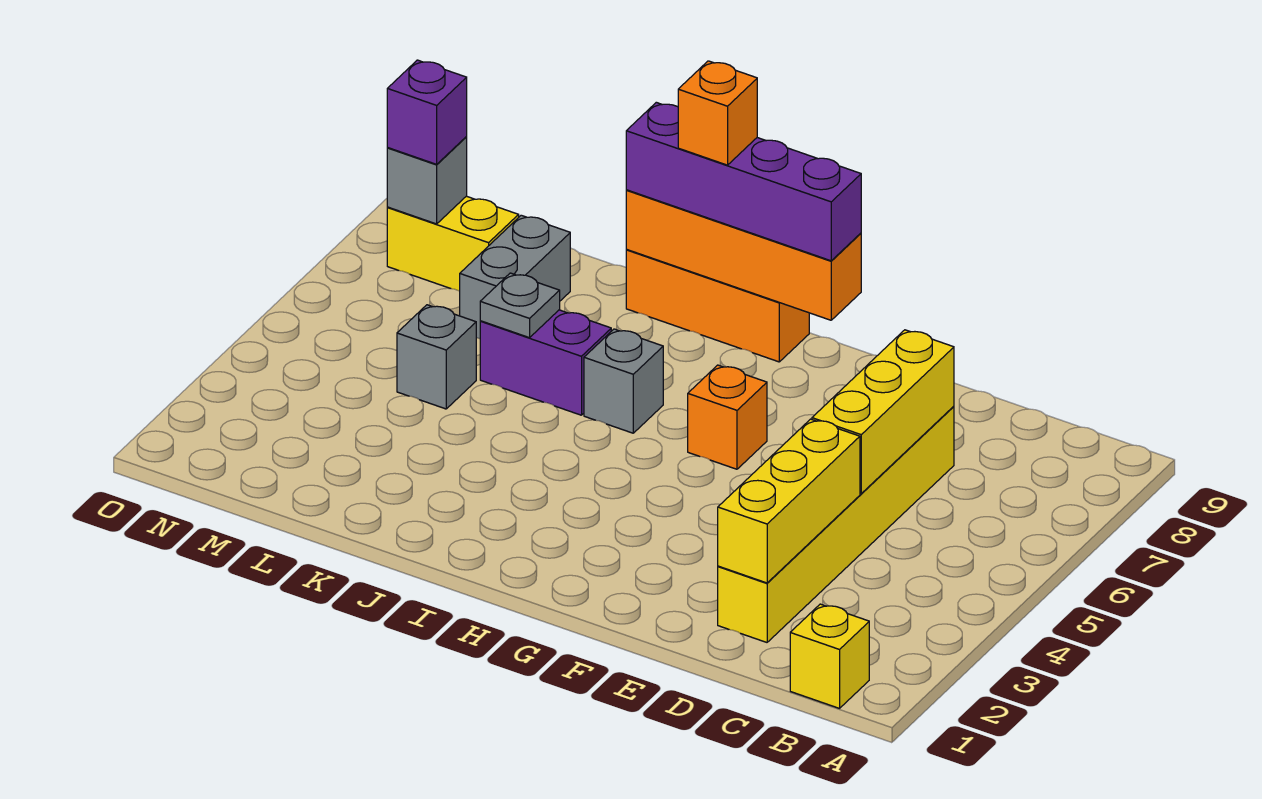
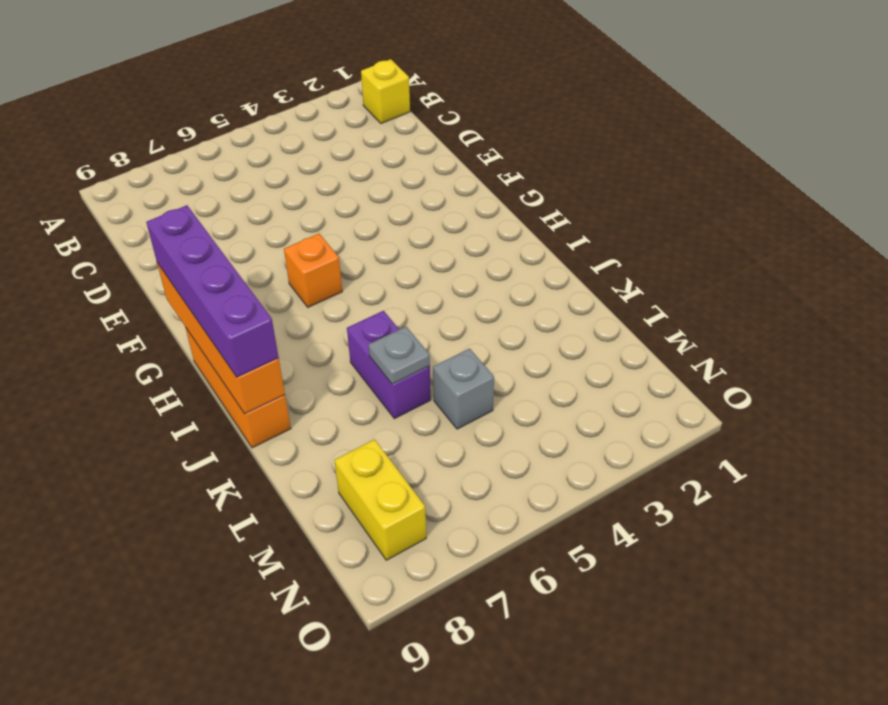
none -> yellow brick D2:D7 level 1
none -> grey brick I6 level 1
none -> grey brick L7:L8 level 1

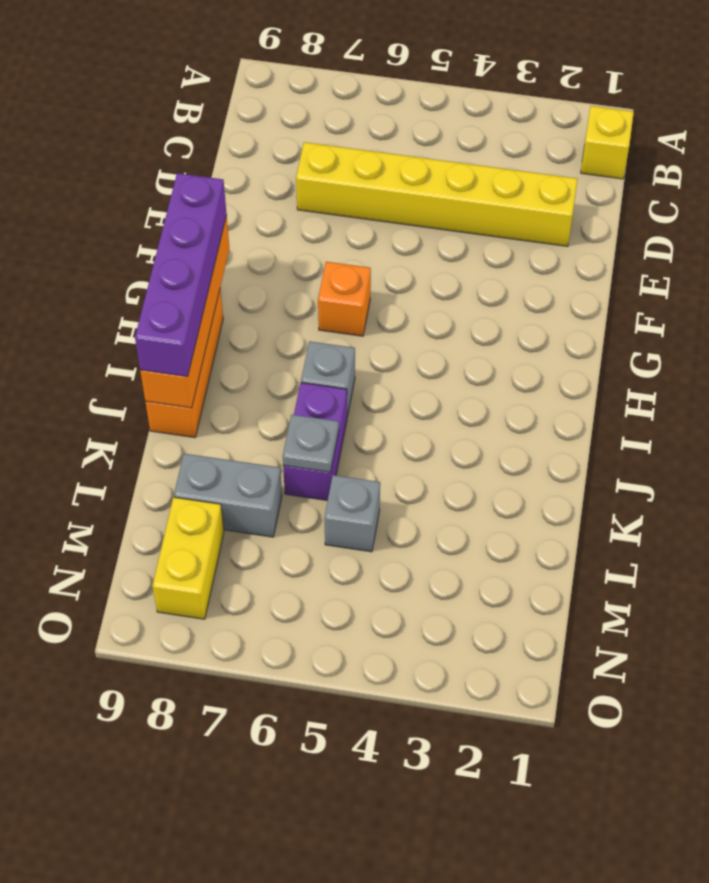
none -> yellow brick D2:D4 level 2
none -> yellow brick D5:D7 level 2
none -> grey brick N8 level 2

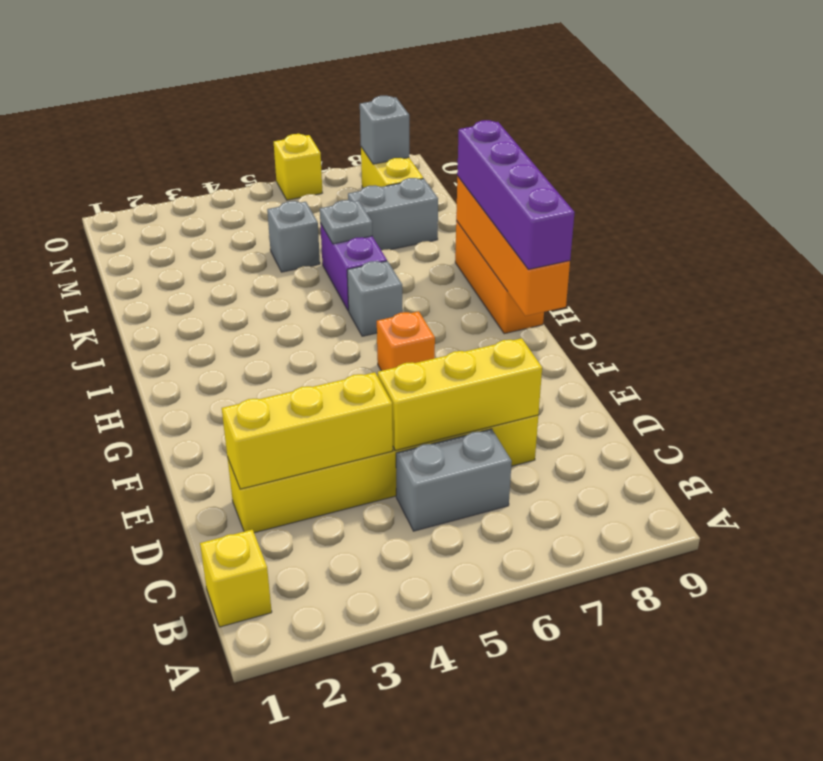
grey brick C5:C6 level 1 -> none
yellow brick O6 level 1 -> none
none -> purple brick N8 level 3
none -> orange brick I9 level 4

